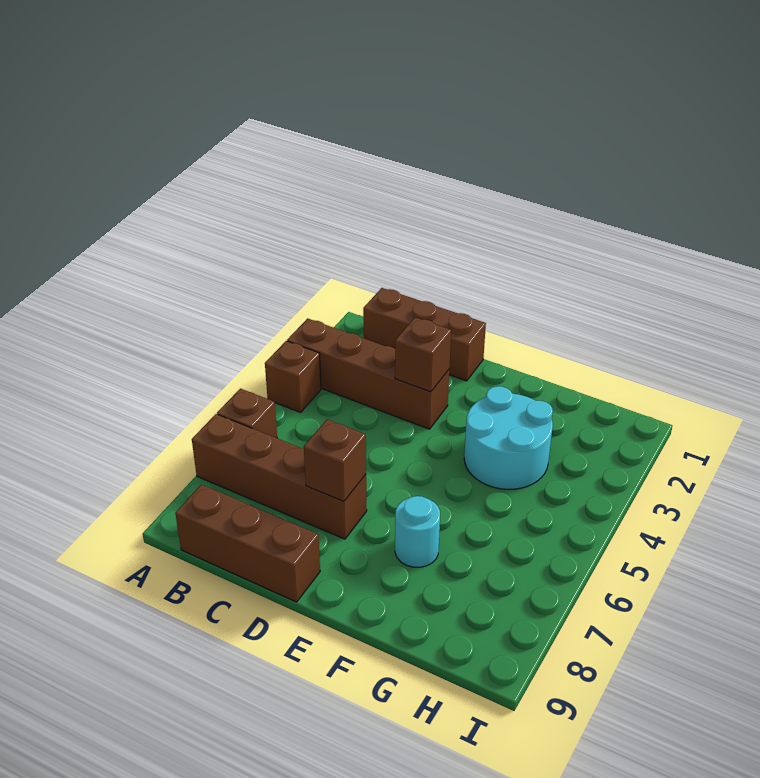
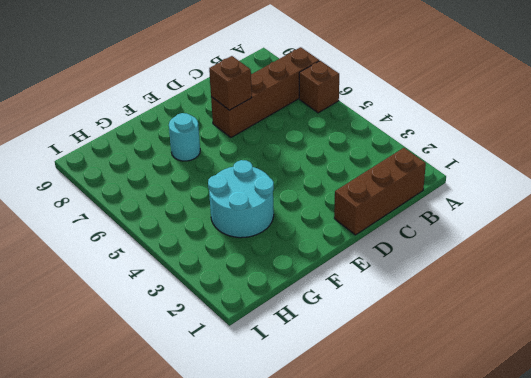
none -> brown brick A3:D3 level 1
none -> brown brick A4 level 1

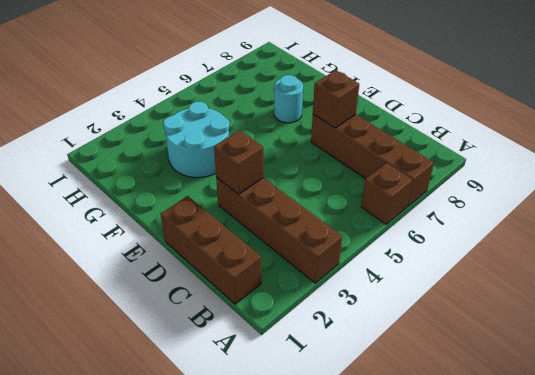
none -> brown brick A4 level 1
none -> brown brick B9:D9 level 1

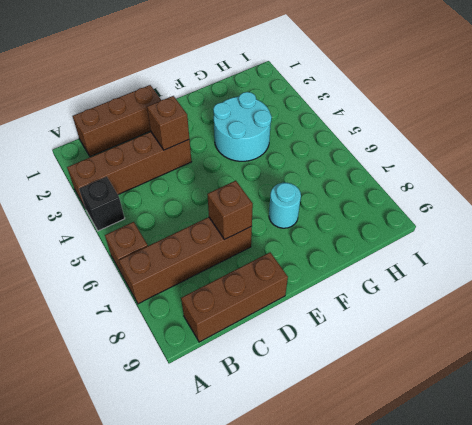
black brick A4 level 1 -> brown brick A4 level 1

